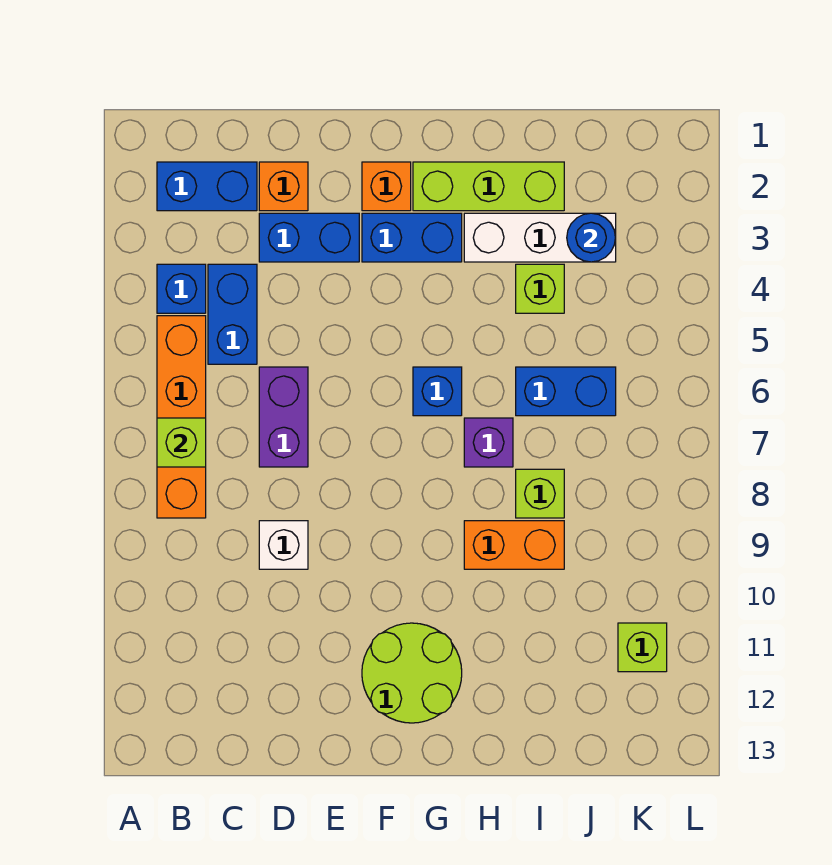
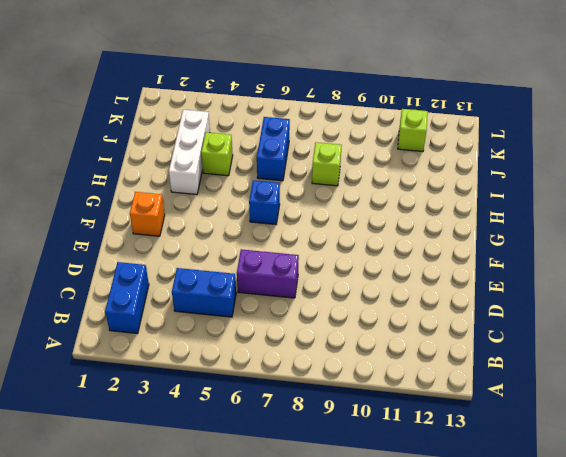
none -> blue brick B4 level 1
none -> orange brick B5:B8 level 1
none -> orange brick D2 level 1

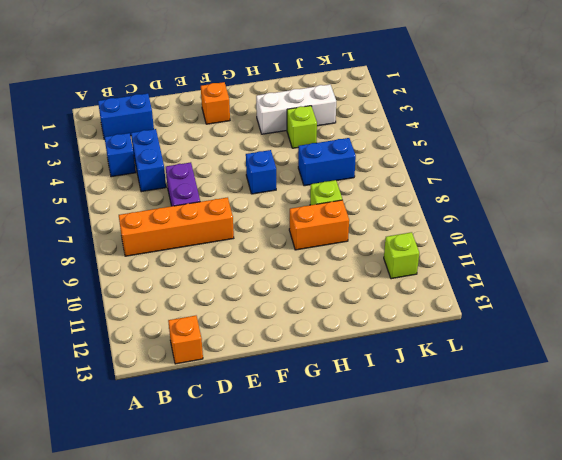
orange brick B8:E8 level 1 -> orange brick B5:B8 level 1
orange brick C13 level 1 -> orange brick D2 level 1
none -> blue brick D3:E3 level 1
none -> white brick D9 level 1
none -> blue brick F3:G3 level 1

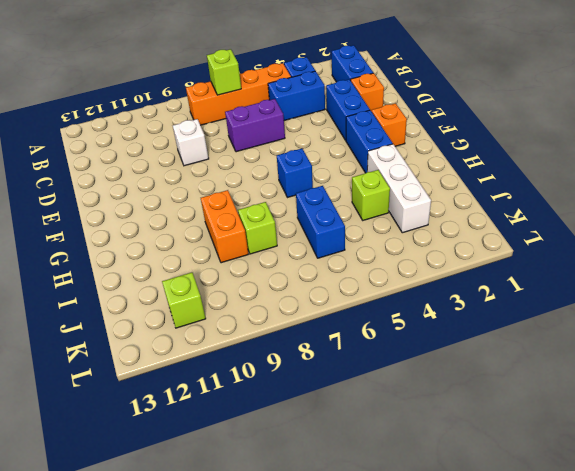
none -> lime round brick F11:G12 level 1
none -> lime brick G2:I2 level 1
none -> purple brick H7 level 1

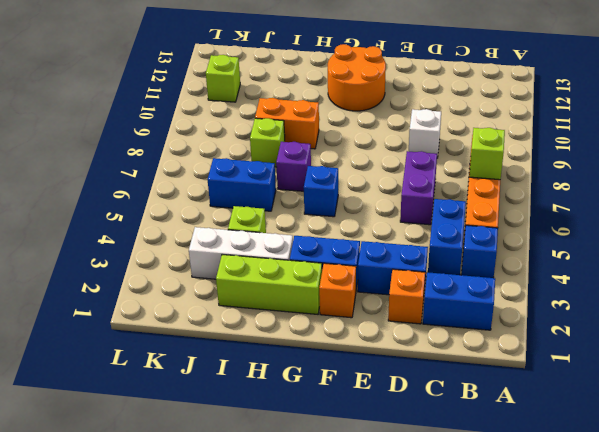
orange round brick F11:G12 level 1 -> lime round brick F11:G12 level 1
none -> blue round brick J3 level 2

